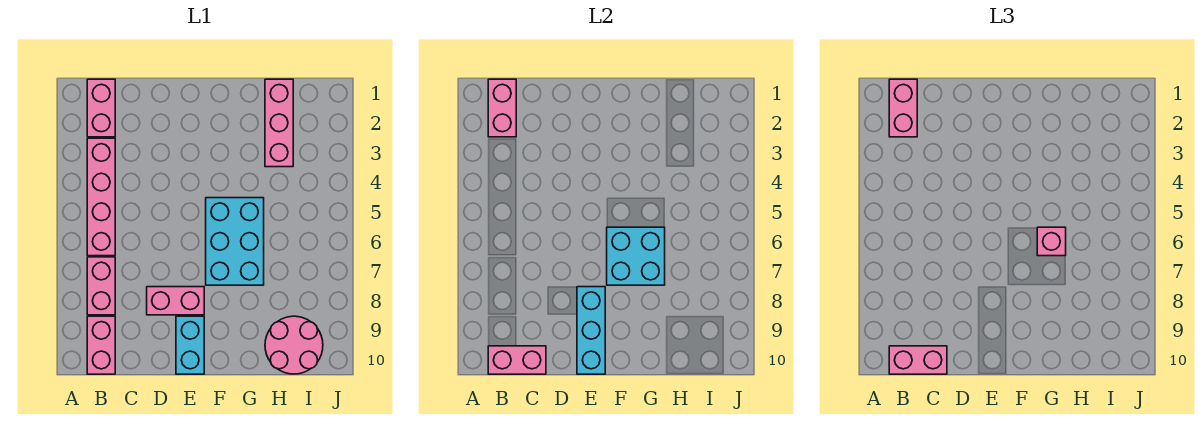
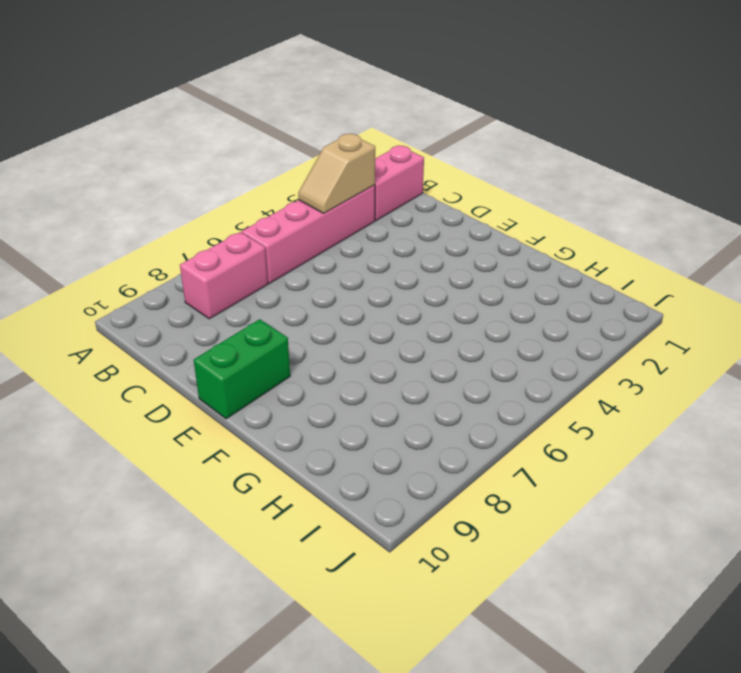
tan slope B3:B4 level 2 top 3 -> none
green brick E9:E10 level 1 -> cyan brick E9:E10 level 1
none -> pink brick B9:B10 level 1
none -> pink brick D8:E8 level 1
none -> cyan brick F5:G7 level 1

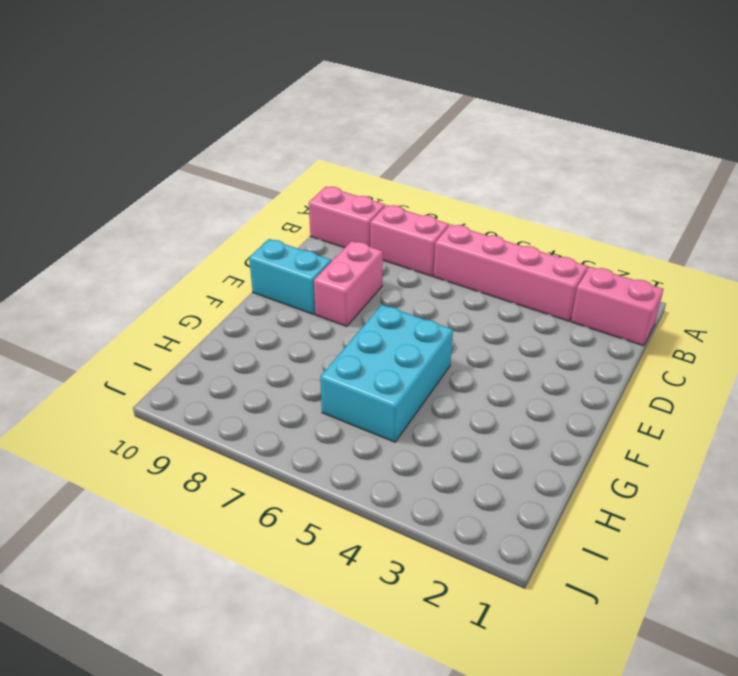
cyan brick F5:H6 level 1 -> cyan brick F5:G7 level 1
none -> pink brick H1:H3 level 1
none -> pink round brick H9:I10 level 1
none -> pink brick B1:B2 level 2

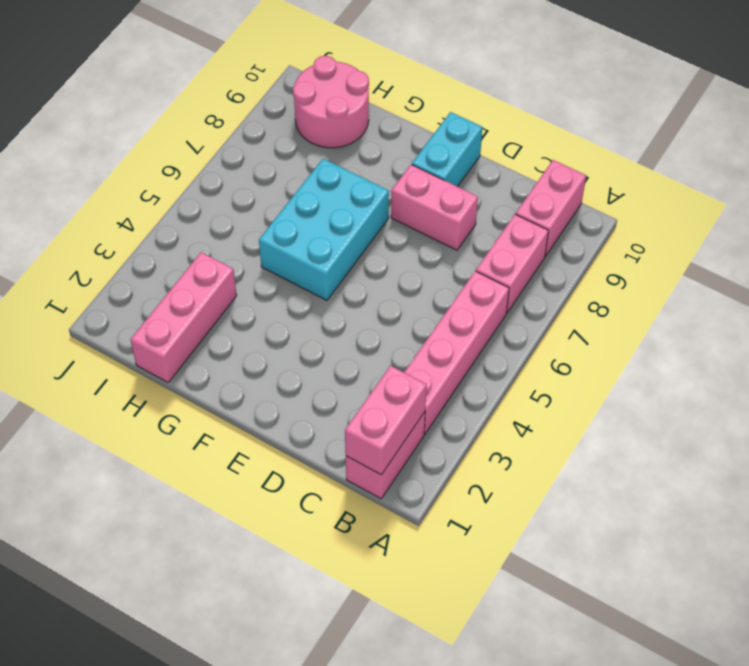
none -> pink brick B10:C10 level 2
none -> cyan brick E8:E10 level 2
none -> cyan brick F6:G7 level 2

